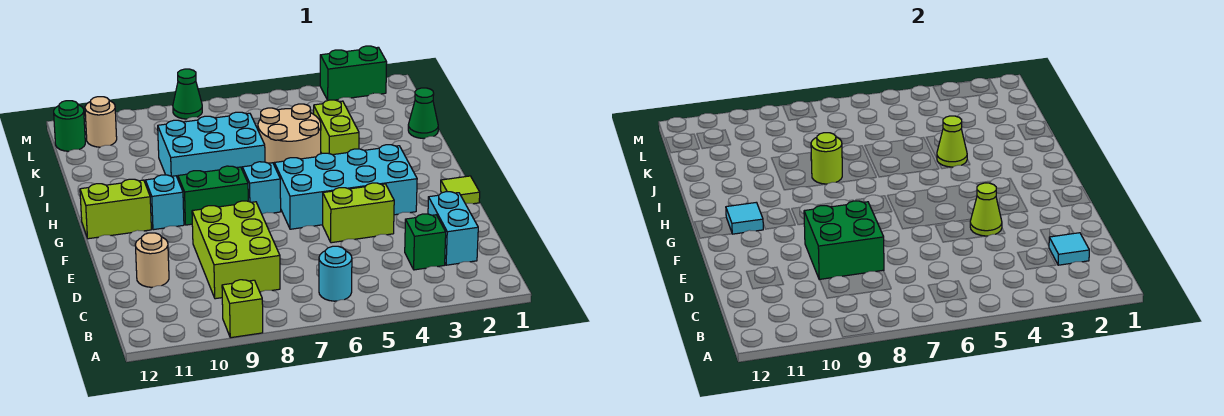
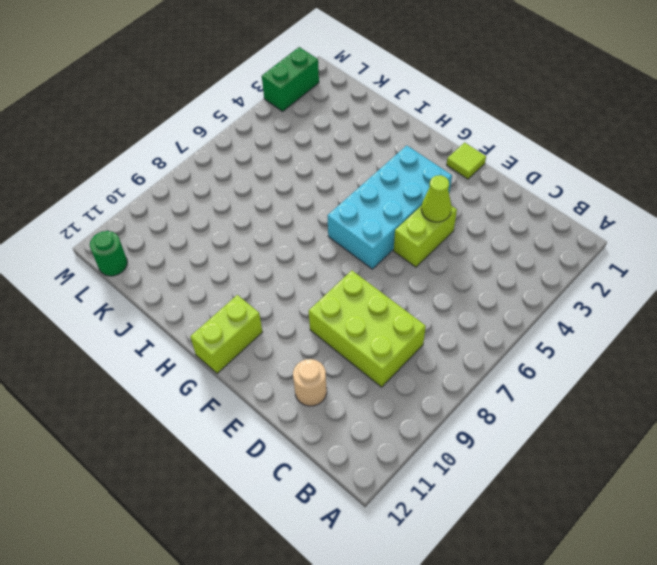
none -> lime brick A9 level 1
none -> cyan round brick B6 level 1
none -> cyan brick C2:D2 level 1

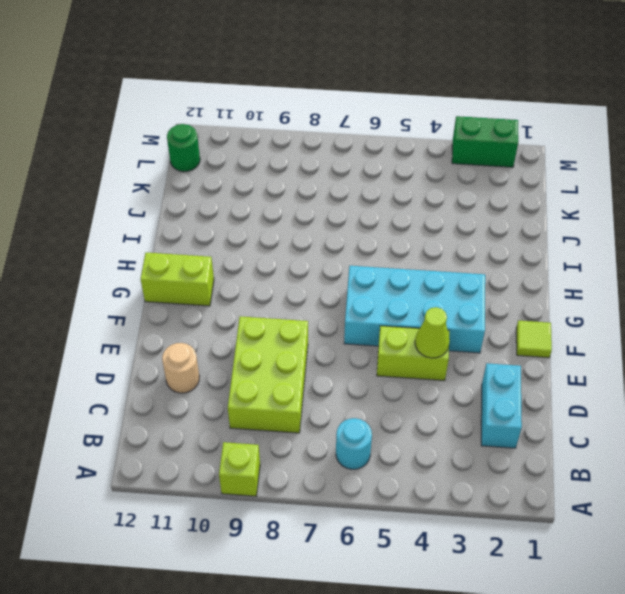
none -> green brick C3 level 1
none -> cyan brick G7 level 1
none -> green brick G8:G9 level 1

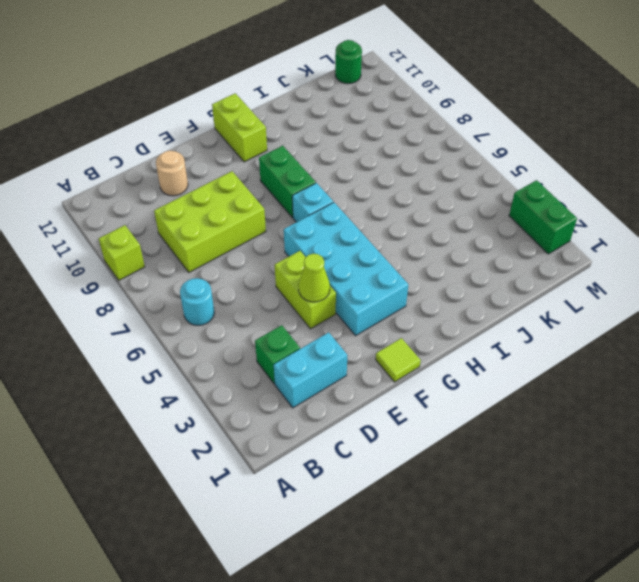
none -> cyan brick G10 level 1
none -> lime brick I4:J4 level 1
none -> tan round brick I5:J6 level 1

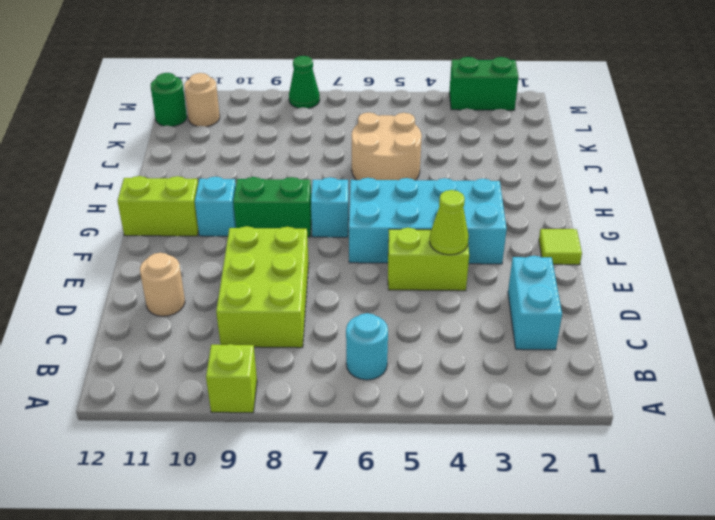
none -> green brick C3 level 1
none -> lime brick I4:J4 level 1
none -> cyan brick I7:J9 level 1

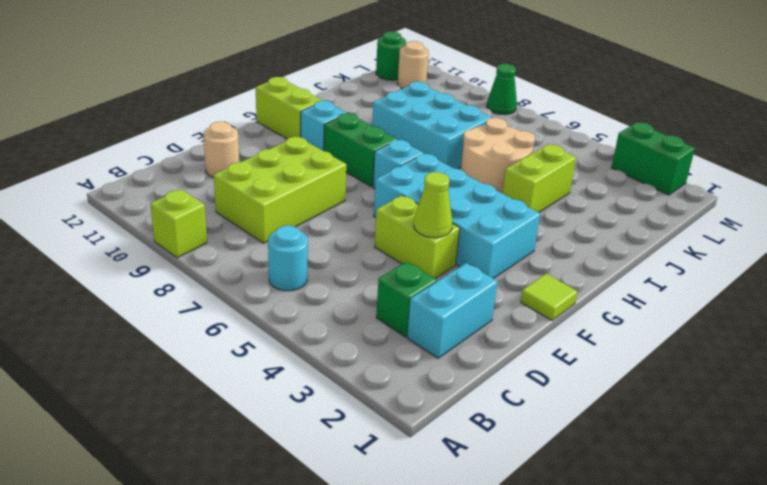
none -> green cone J1 level 1
none -> cyan tile C2 level 2
none -> green brick D8:E9 level 2

